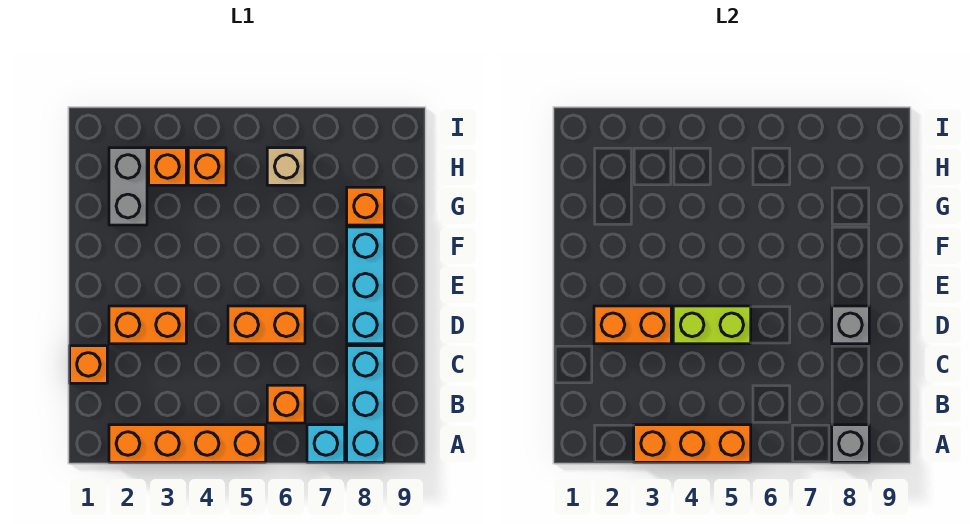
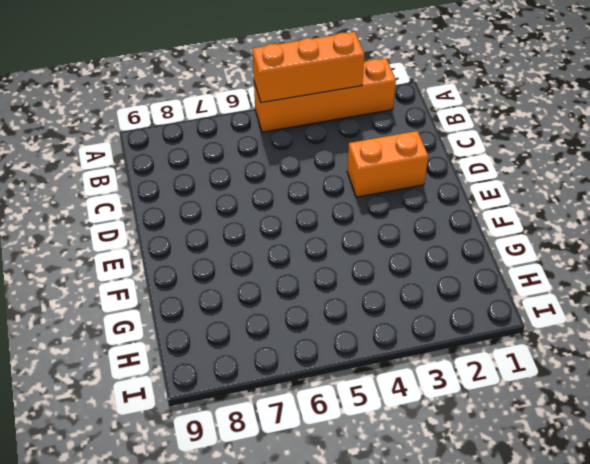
none -> cyan brick A7 level 1
none -> cyan brick A8:C8 level 1
none -> orange brick B6 level 1

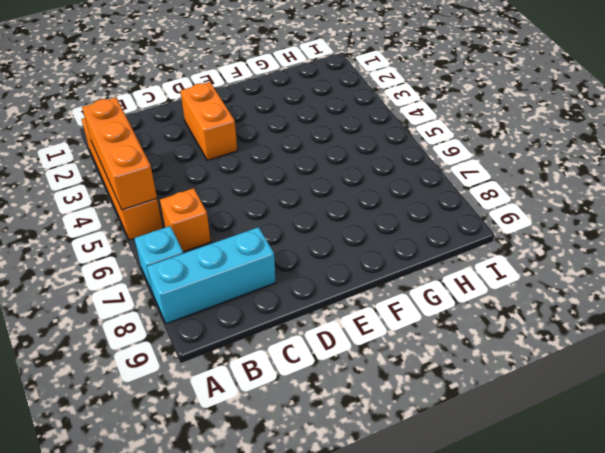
none -> orange brick C1 level 1
none -> orange brick D5:D6 level 1
none -> cyan brick D8:F8 level 1

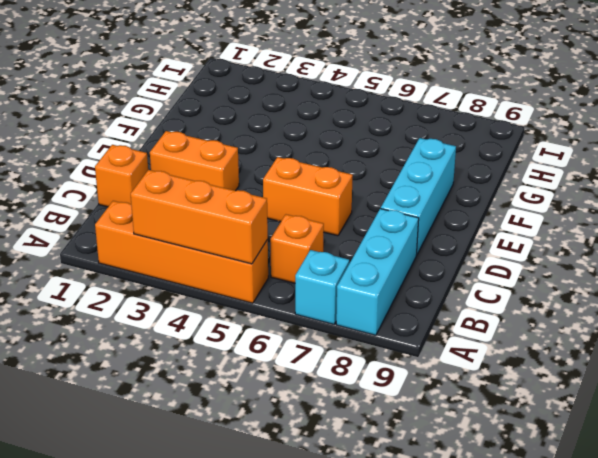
none -> grey brick G2:H2 level 1
none -> orange brick G8 level 1
none -> orange brick H3 level 1

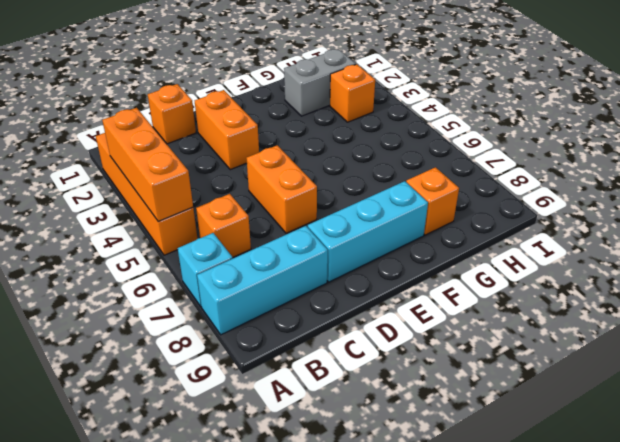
none -> orange brick H4 level 1
none -> tan brick H6 level 1
none -> grey brick A8 level 2

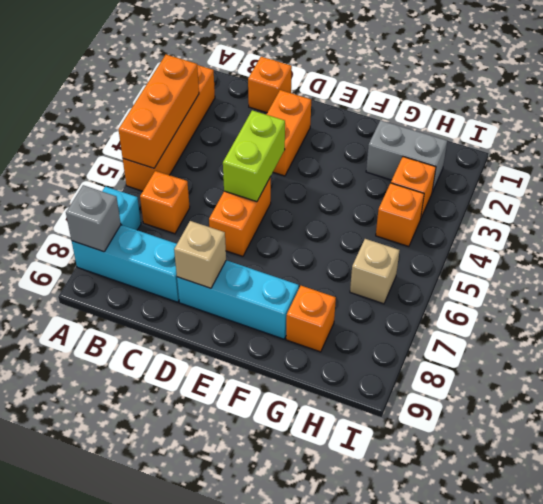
tan brick D8 level 2 -> grey brick D8 level 2
none -> orange brick D2:D3 level 2

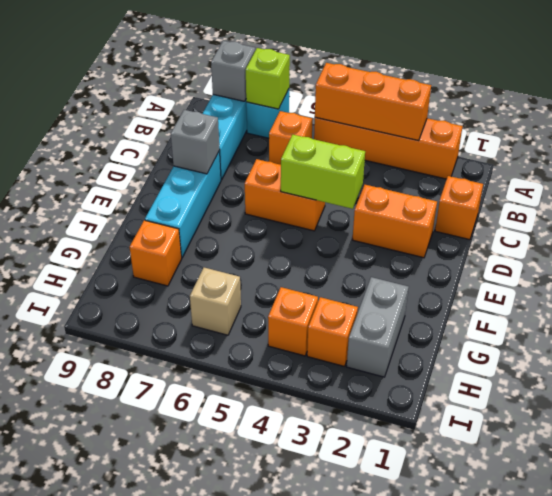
lime brick A7 level 2 -> none
none -> orange brick D2:D3 level 2

